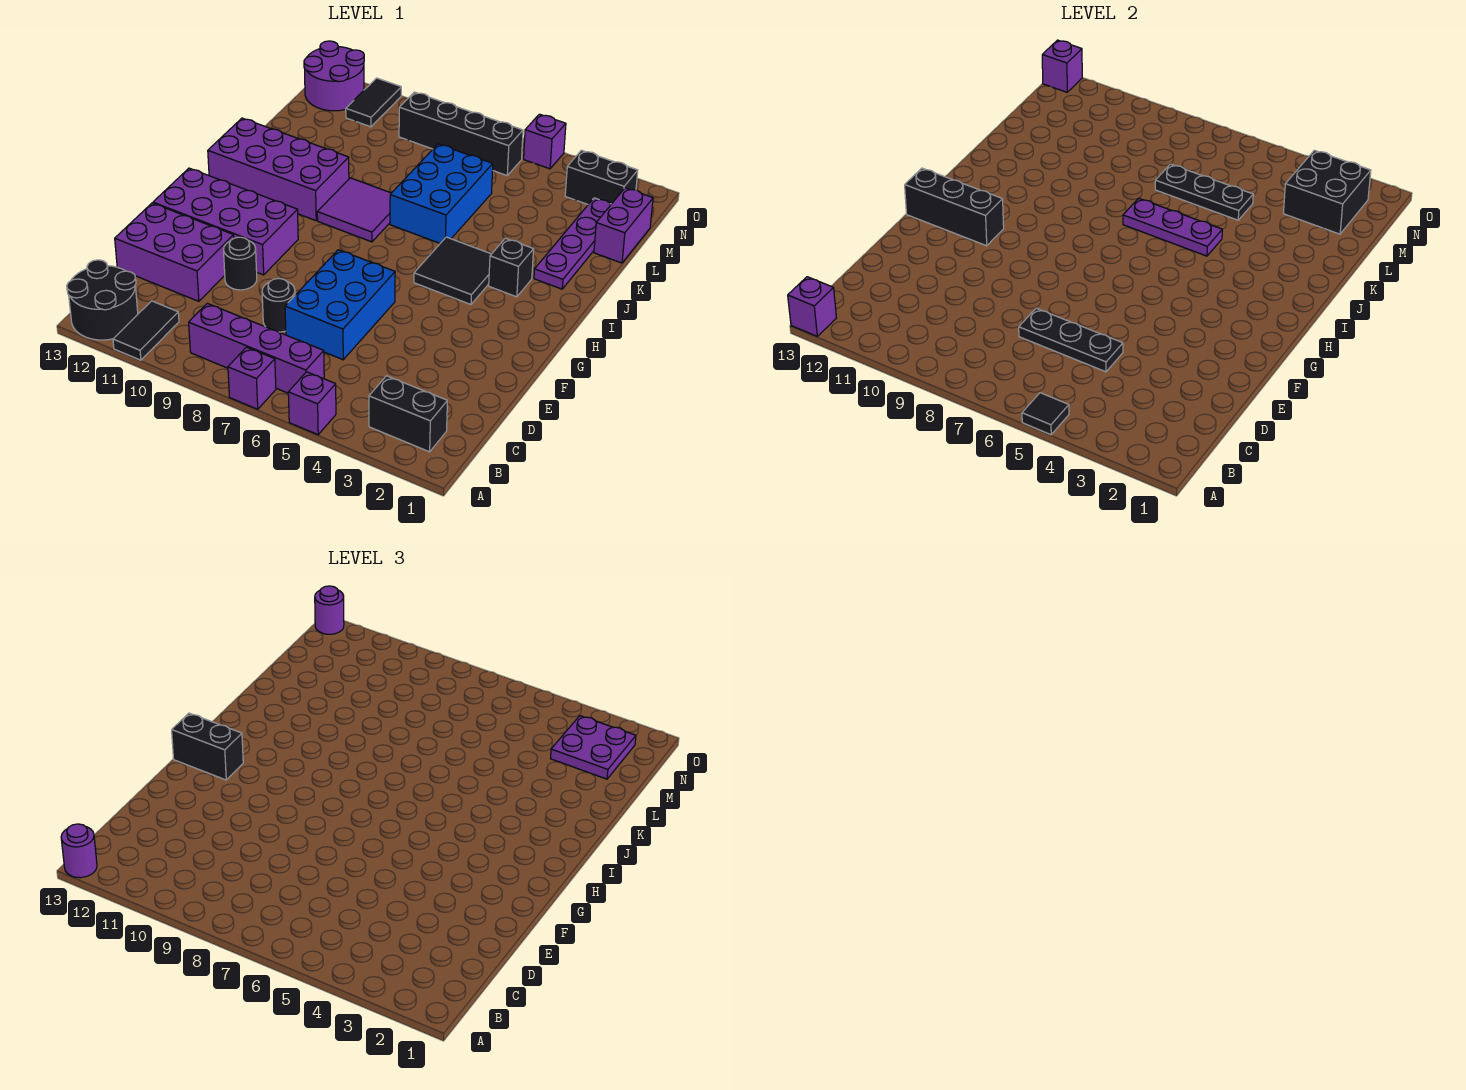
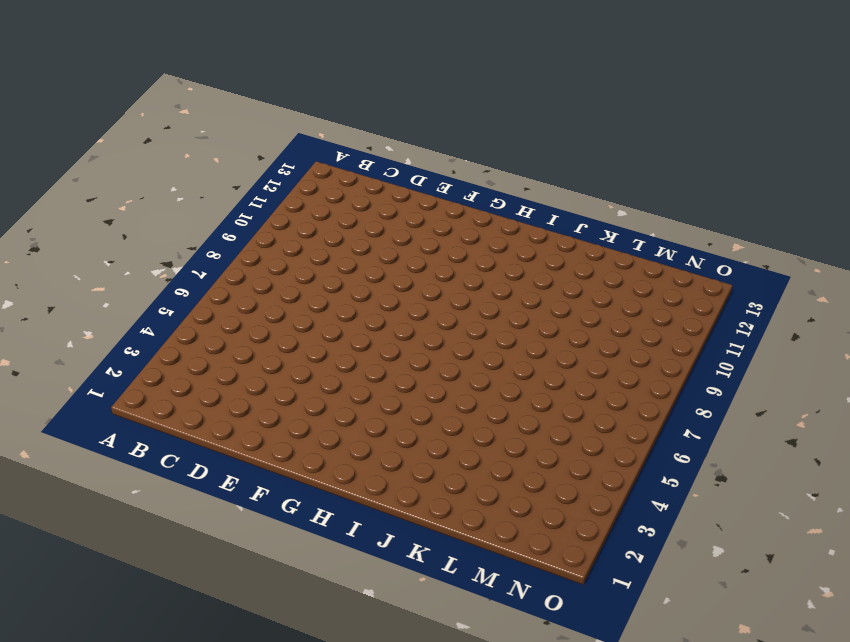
none -> purple brick A5 level 1
none -> purple brick A7 level 1
none -> black tile A11:B11 level 1
none -> black round brick A12:B13 level 1

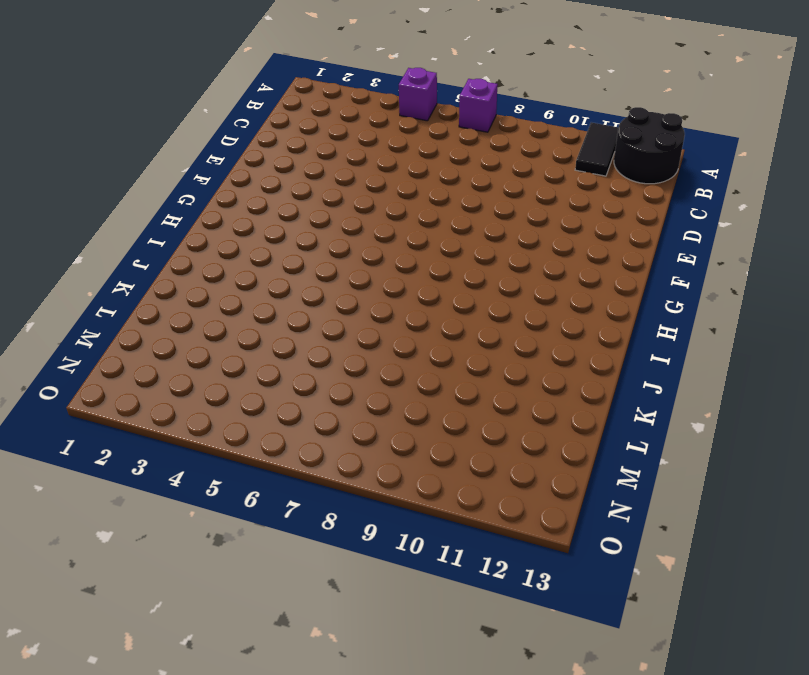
none -> black brick B2:B3 level 1
none -> purple brick B6:B9 level 1
none -> blue brick D6:F7 level 1
none -> black round brick D8 level 1

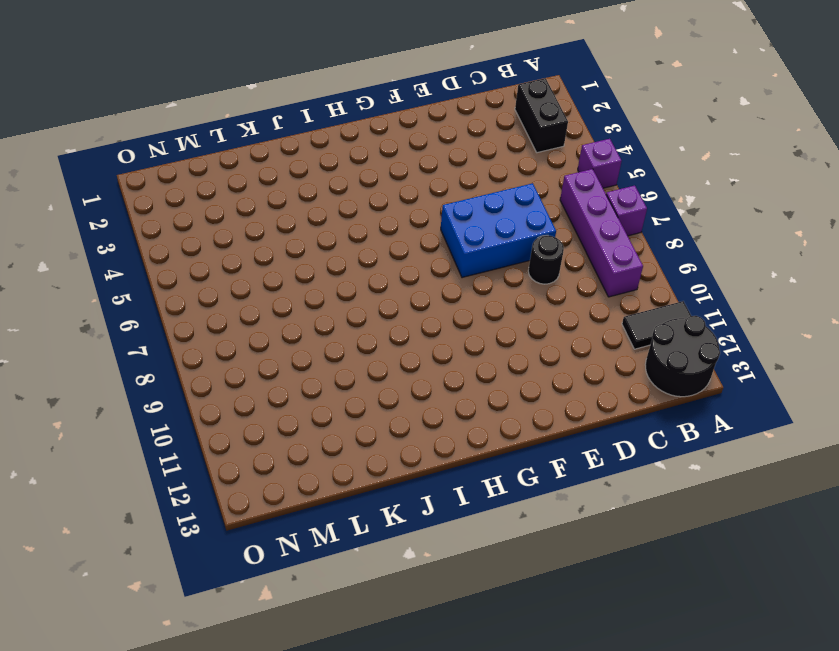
none -> purple brick D11:E13 level 1
none -> black round brick E10 level 1
none -> purple brick F10:G13 level 1
none -> black tile H4:I5 level 1

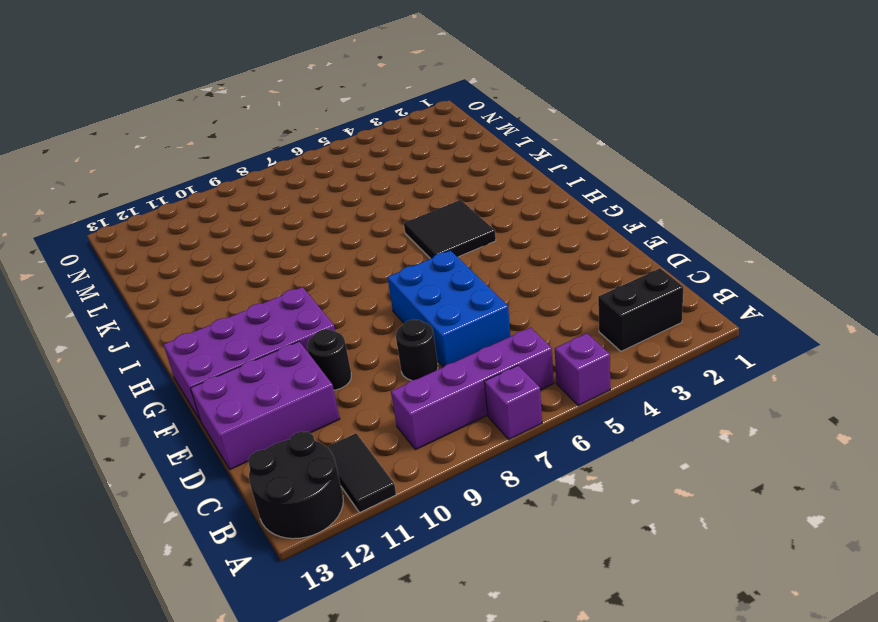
none -> black brick I3 level 1
none -> purple tile I8:J9 level 1
none -> purple brick I10:J13 level 1
none -> purple plate J2:M2 level 1

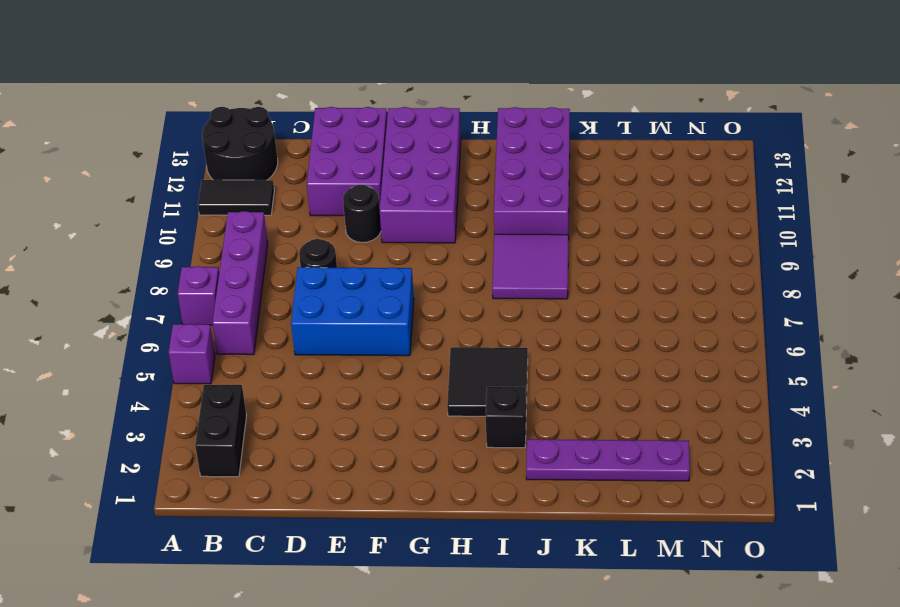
none -> blue brick J6:L7 level 1
none -> purple brick L1:M1 level 1
none -> black brick N2:N3 level 1
none -> black brick N6:N9 level 1

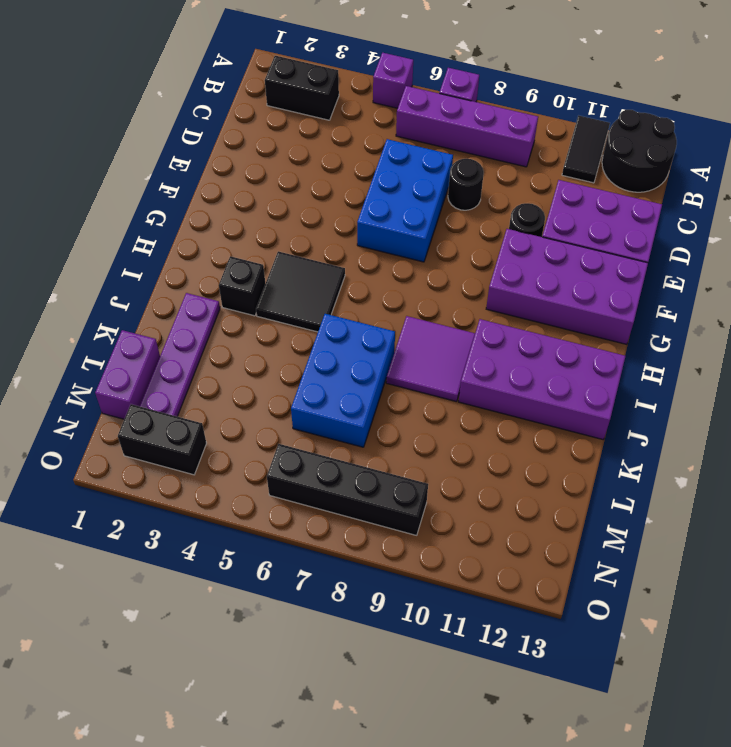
none -> black tile N11:O11 level 1
none -> purple round brick N12:O13 level 1
none -> purple brick O5 level 1
none -> black tile A5 level 2

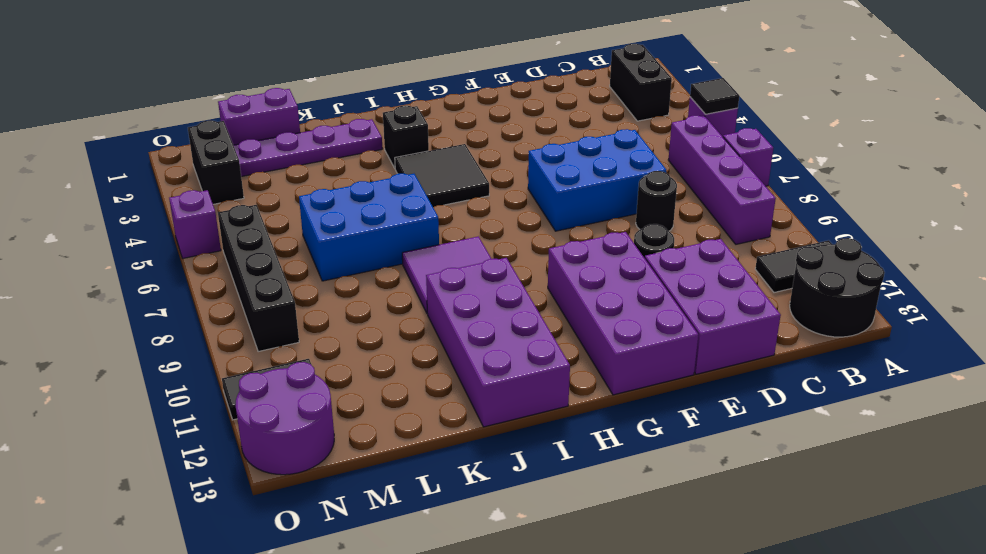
none -> purple brick A13 level 2
none -> black plate D5:D7 level 2
none -> black brick G11:G13 level 2
none -> purple plate J5:J7 level 2

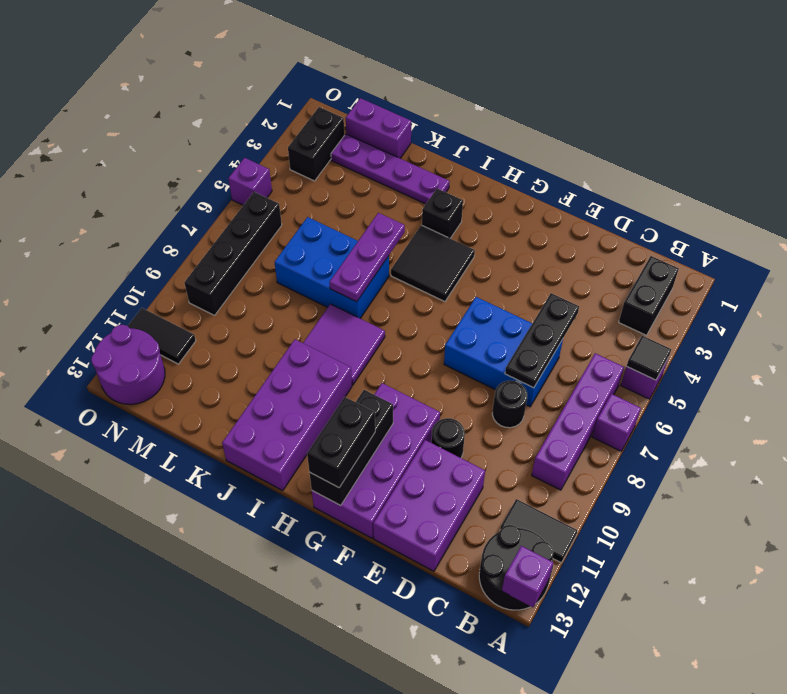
none -> black plate L5:L7 level 2
none -> black brick M2:N3 level 2
none -> purple brick O13 level 2
none -> purple round brick A13 level 3

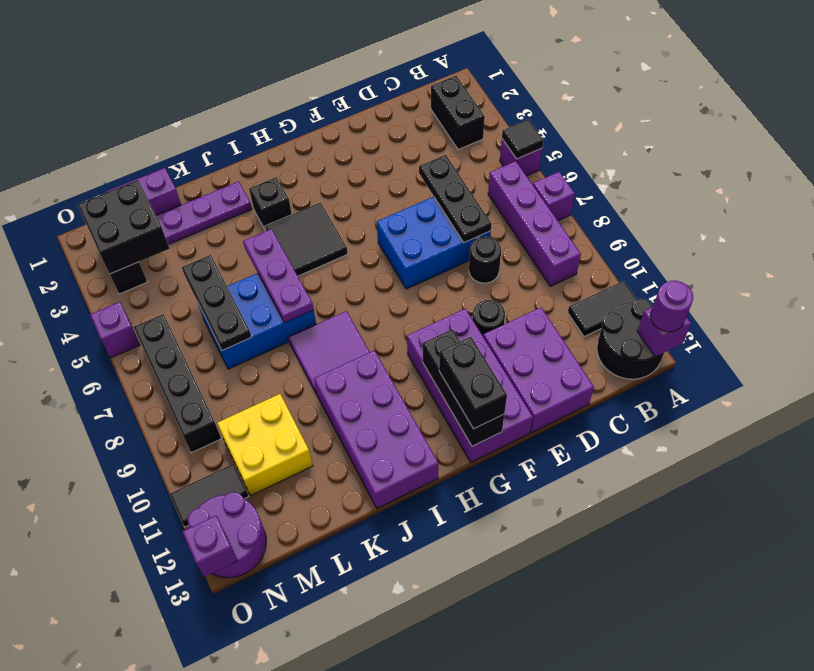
yellow brick L10:M11 level 1 -> none
none -> purple plate M2:N3 level 3
none -> purple round brick O13 level 3

